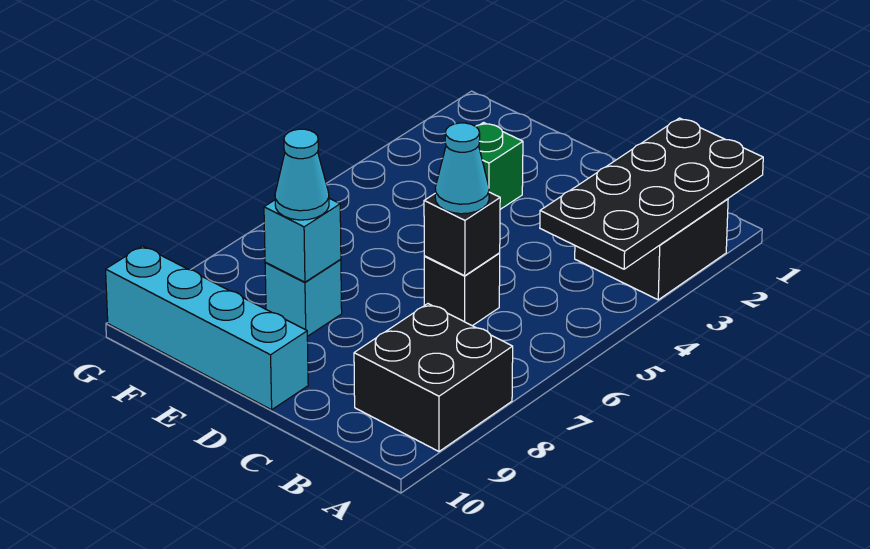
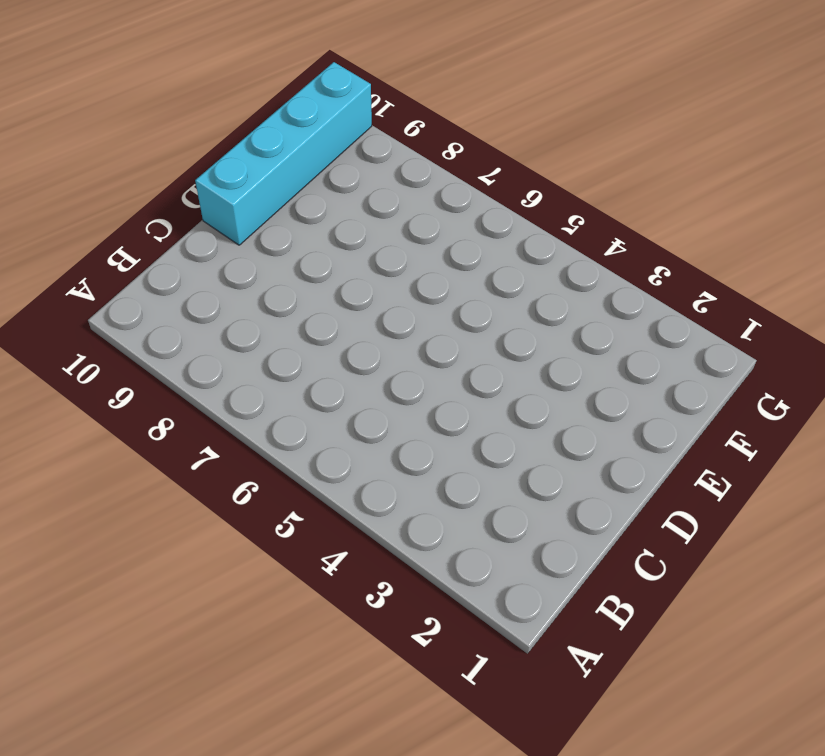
none -> black brick A2:B3 level 1
none -> black brick A8:B9 level 1

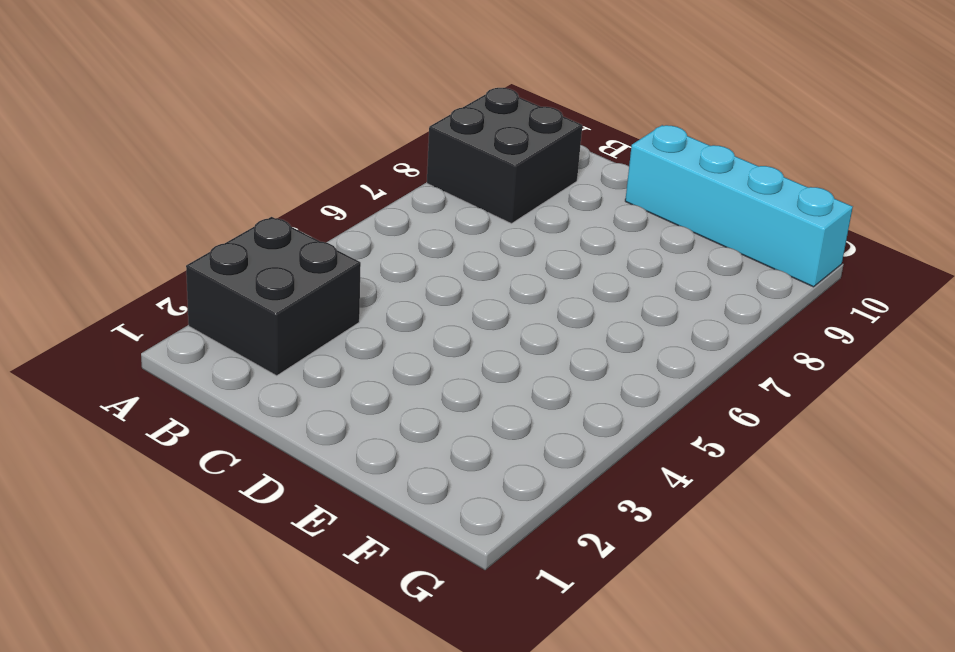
none -> black brick C6 level 1
none -> green brick E3 level 1

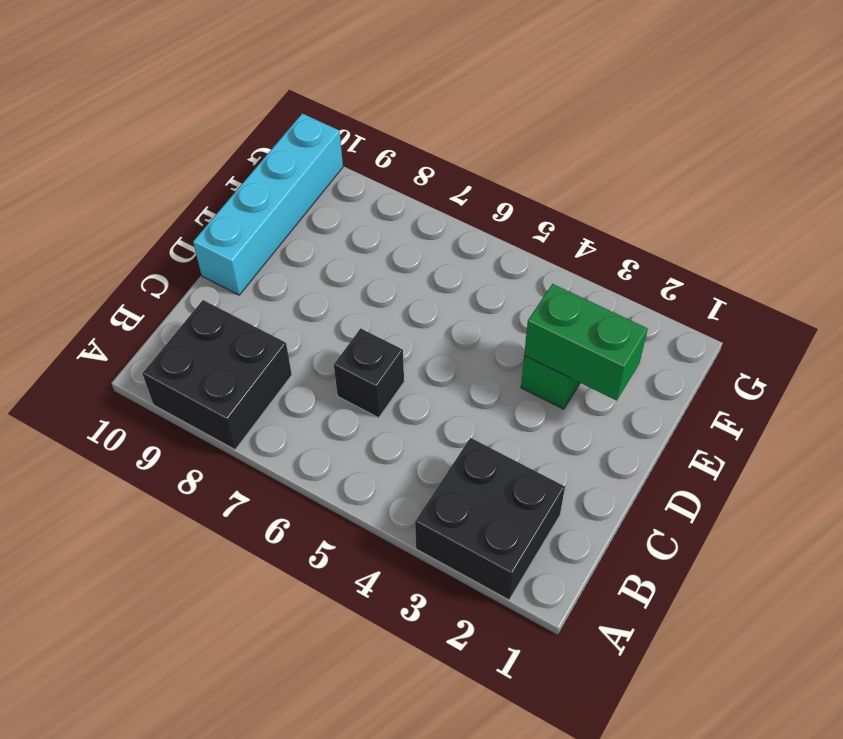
green brick E2:E3 level 2 -> none
none -> cyan brick E8 level 1
none -> black plate A1:B4 level 2

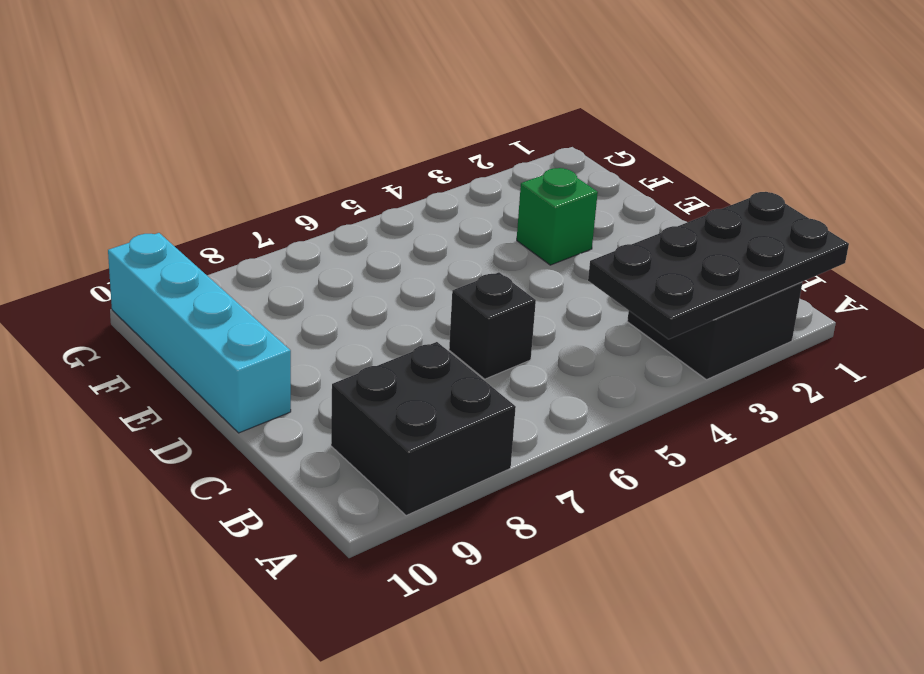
none -> cyan brick E8 level 1
none -> black brick C6 level 2

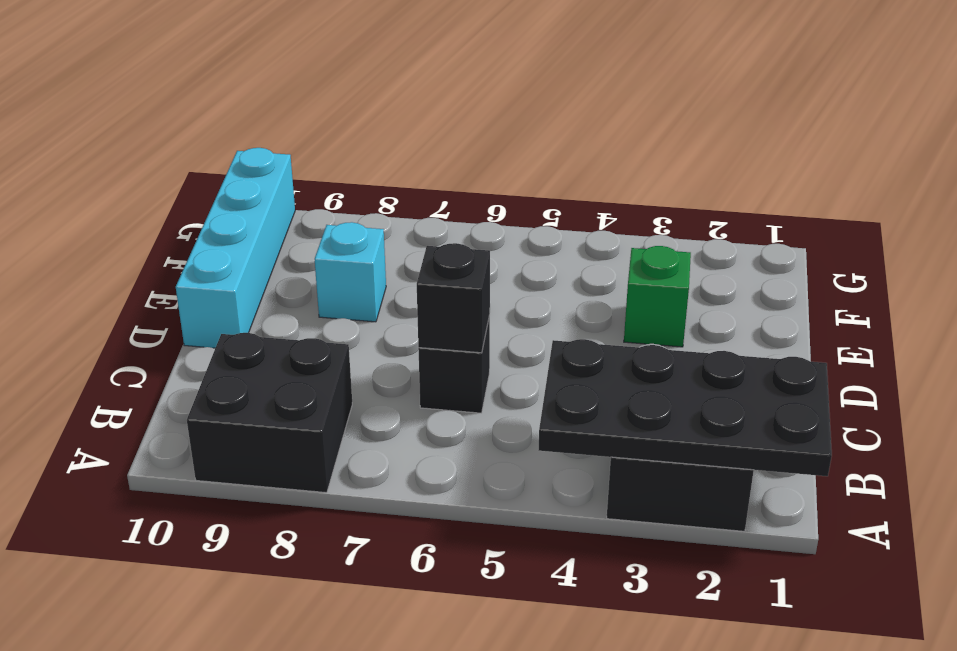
none -> cyan brick E8 level 2
none -> cyan cone C6 level 3

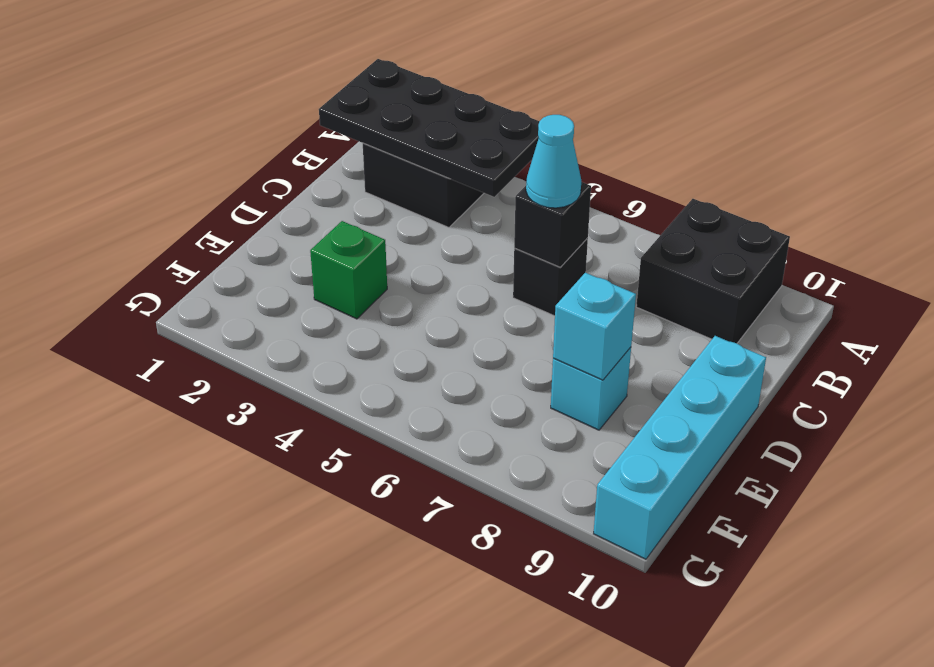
none -> cyan cone E8 level 3

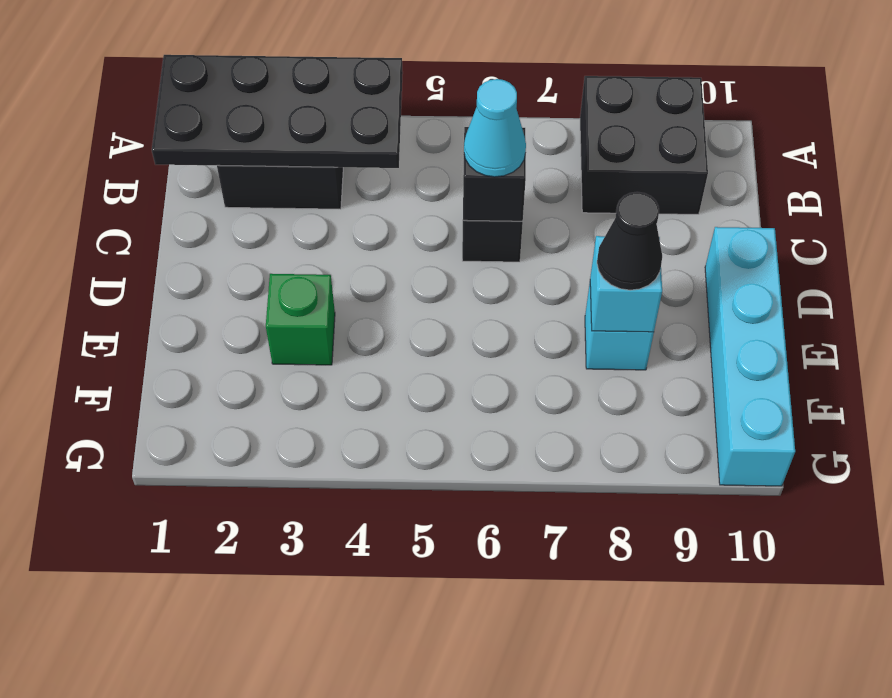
black cone E8 level 3 -> cyan cone E8 level 3

